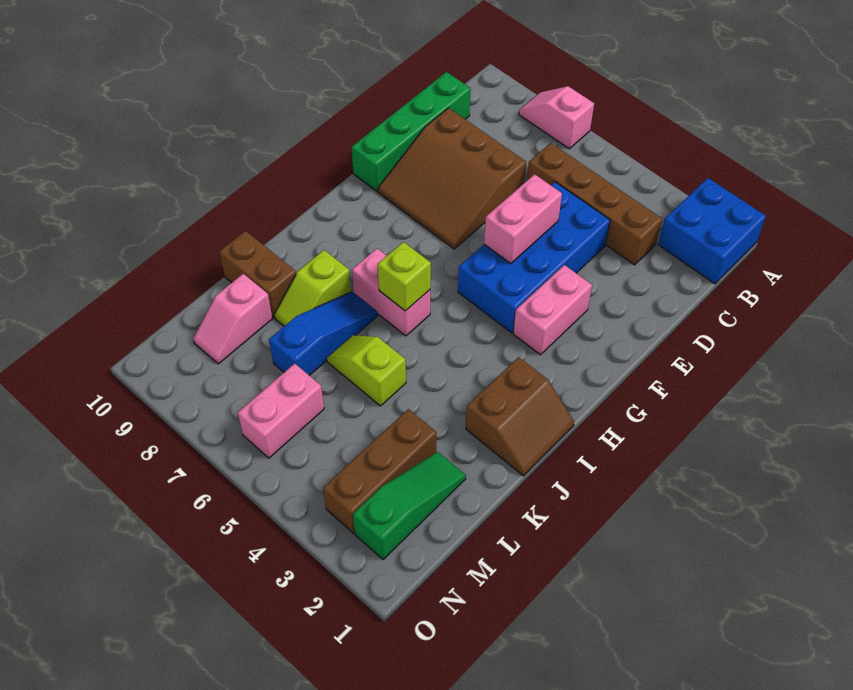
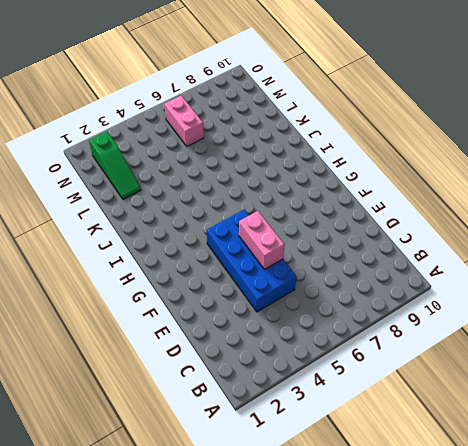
none -> blue brick A1:B2 level 1
none -> pink slope A7:A8 level 1 top 7
none -> brown brick C3:C6 level 1

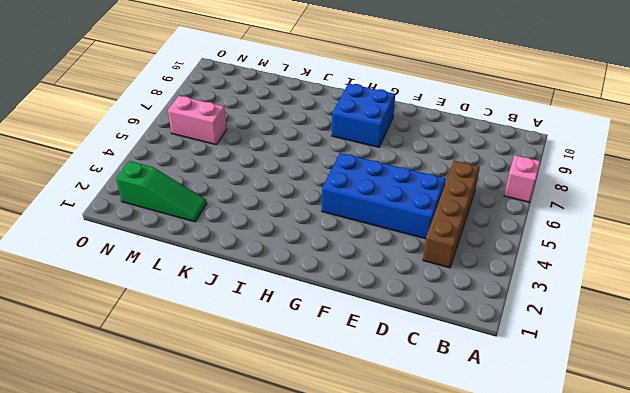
blue brick G8:H9 level 1 -> blue brick A1:B2 level 1
none -> green brick C10:F10 level 1
none -> brown slope D7:F9 level 1 top D
none -> pink brick F3:G3 level 1

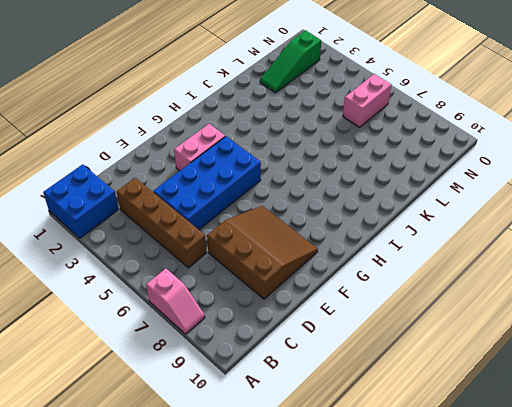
none -> green brick C10:F10 level 1
none -> brown slope I1:J2 level 1 top 2
none -> pink brick I6:I7 level 1

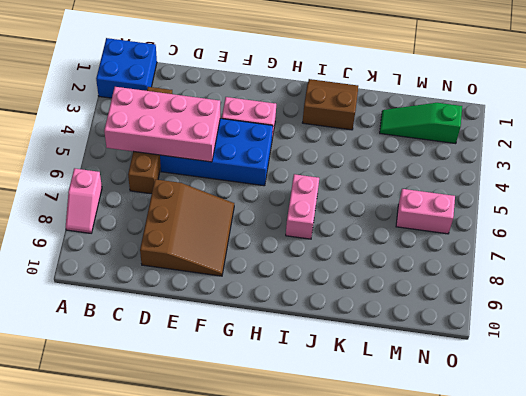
pink brick B4:E5 level 2 -> pink brick E5:F5 level 2
none -> green brick C10:F10 level 1
none -> blue slope J7:L7 level 1 top L
none -> lime slope J8:K8 level 1 top J

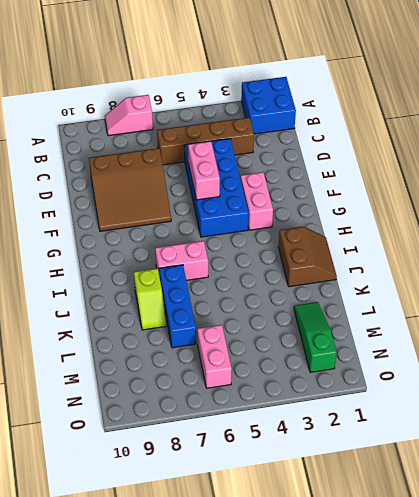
blue brick J7:L7 level 1 -> blue slope J7:L7 level 1 top L
none -> green brick C10:F10 level 1
none -> lime slope K5:K6 level 1 top 5
none -> brown brick K9:K10 level 1

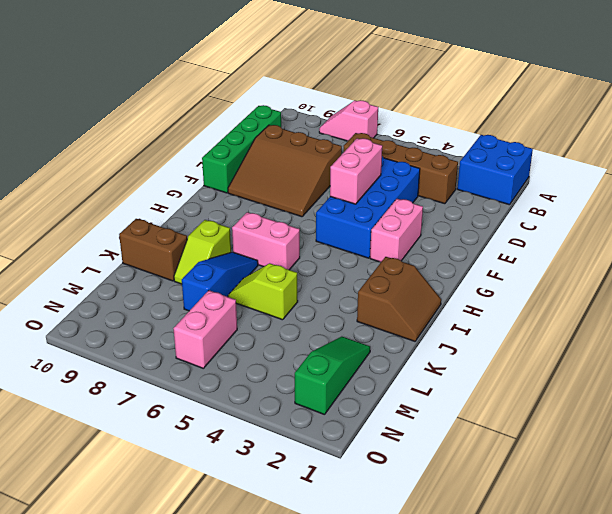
none -> brown brick L3:N3 level 1
none -> pink slope L9:M9 level 1 top L
none -> lime brick I6 level 2

